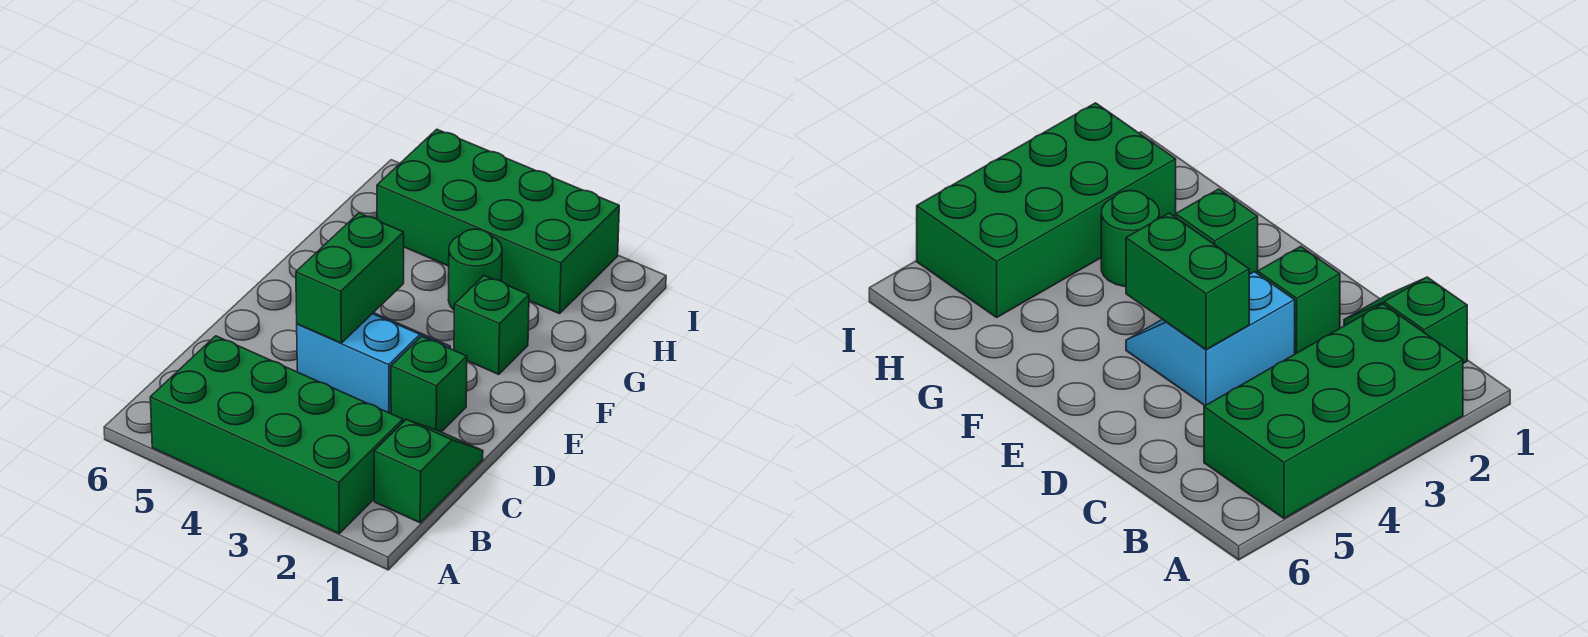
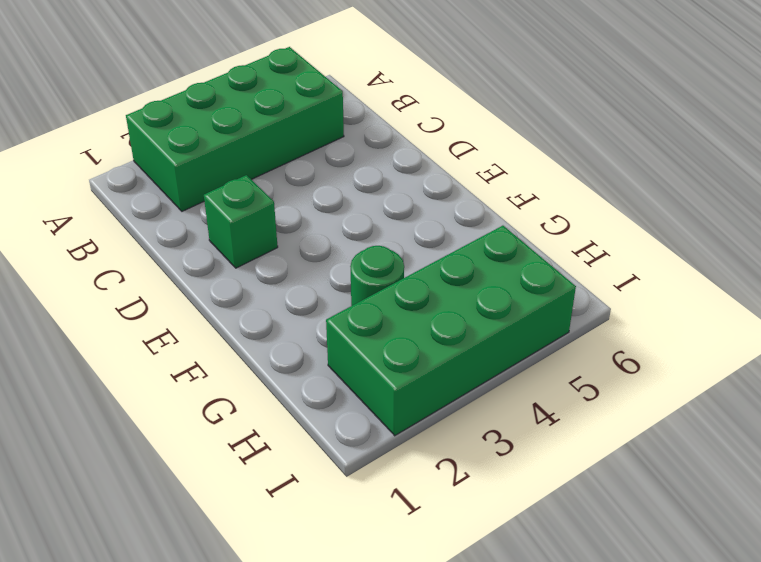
none -> green slope B1:C1 level 1 top B
none -> cyan slope D3:E4 level 1 top D

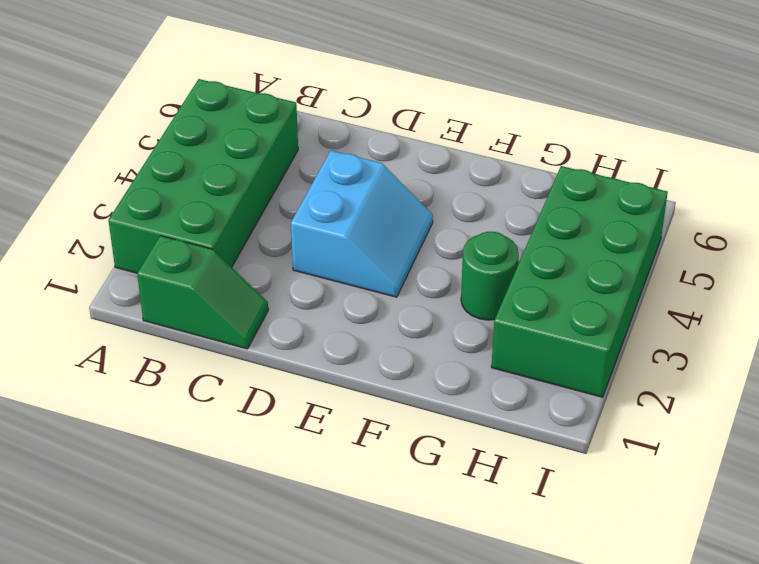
none -> green brick D2 level 1
none -> green brick F2 level 1

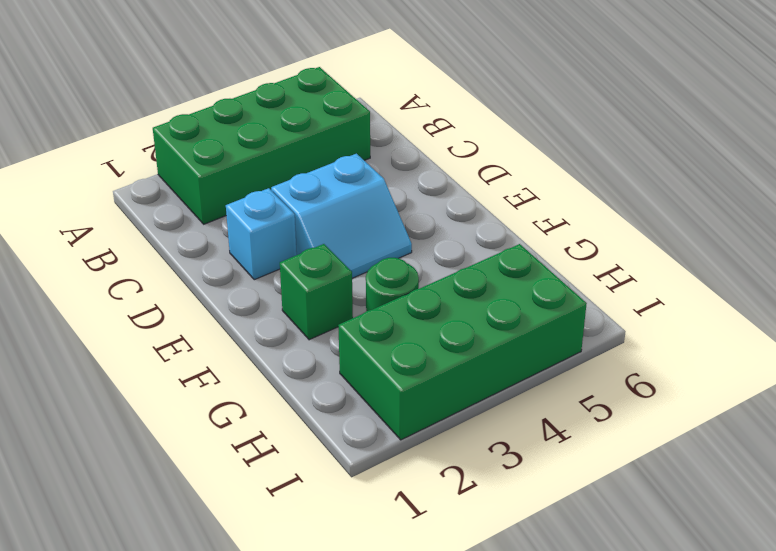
cyan brick D2 level 1 -> green brick D2 level 1
none -> green slope B1:C1 level 1 top B
none -> green brick D4:E4 level 2

